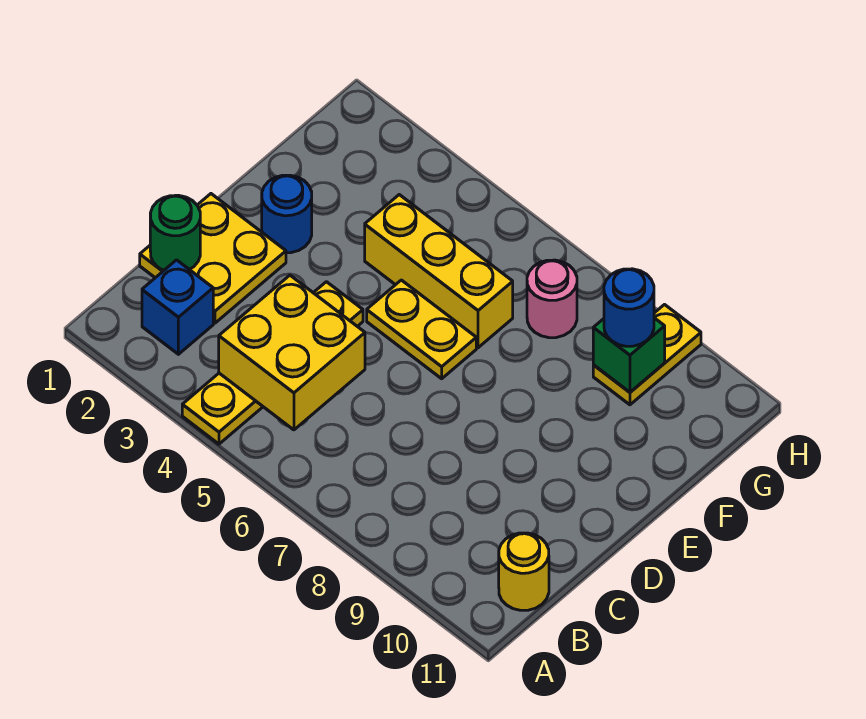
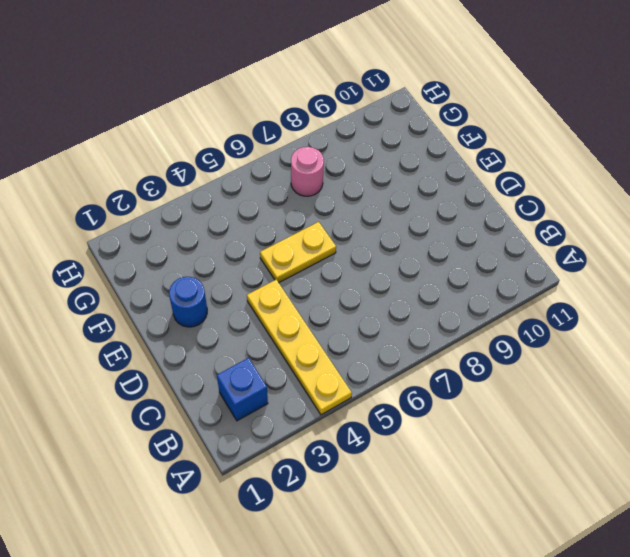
none -> yellow round brick B11 level 1
none -> yellow plate C1:D2 level 1
none -> yellow brick F4:F6 level 1

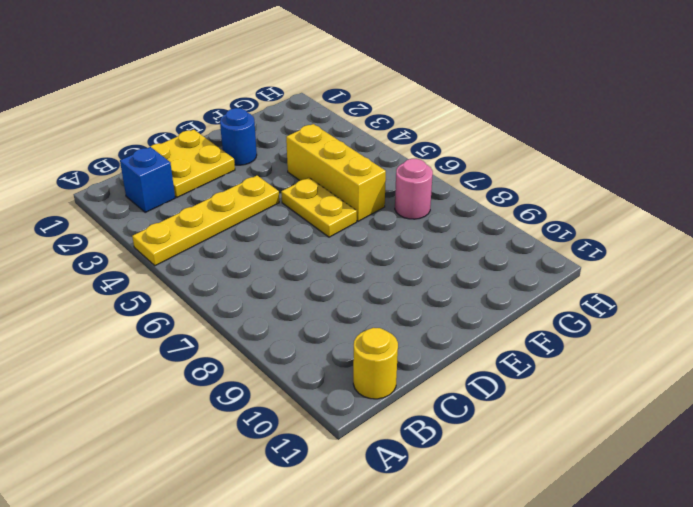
none -> yellow plate G9:H9 level 1
none -> yellow brick B4:C5 level 2
none -> green round brick C1 level 2

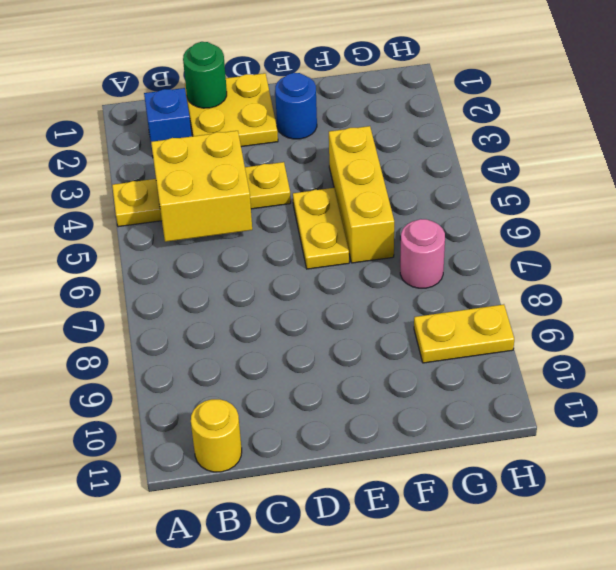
none -> green brick G9 level 2
none -> blue round brick G9 level 3

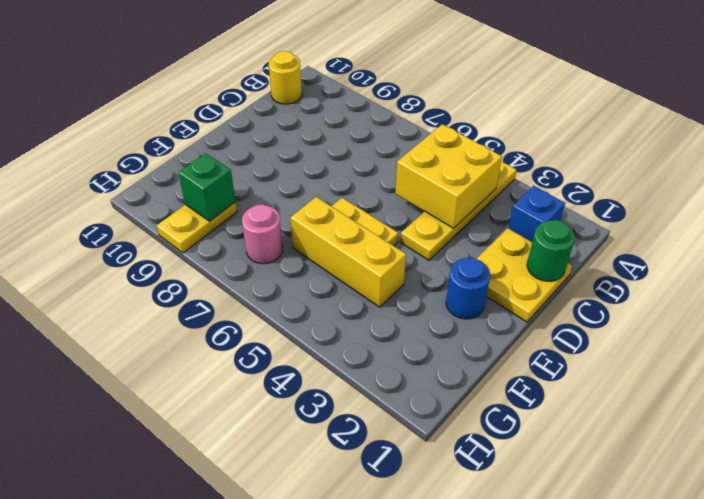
none -> blue round brick G9 level 3

